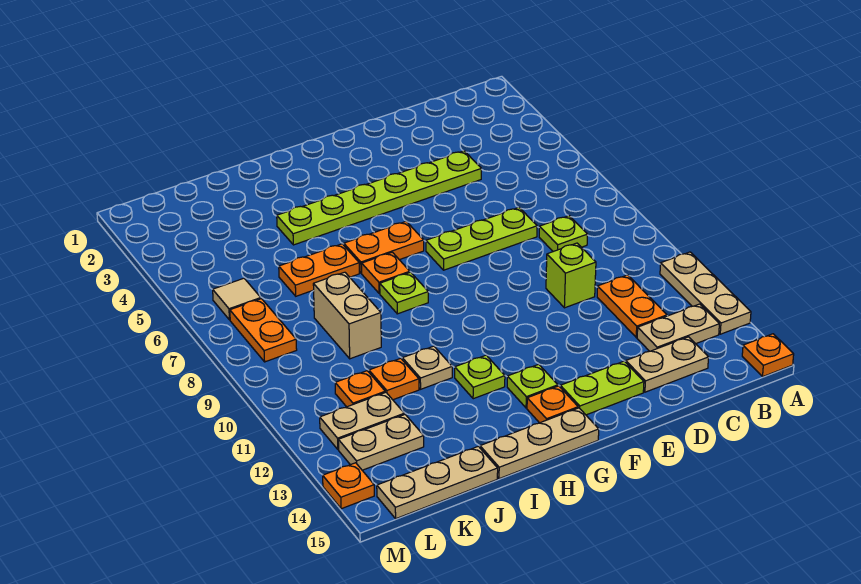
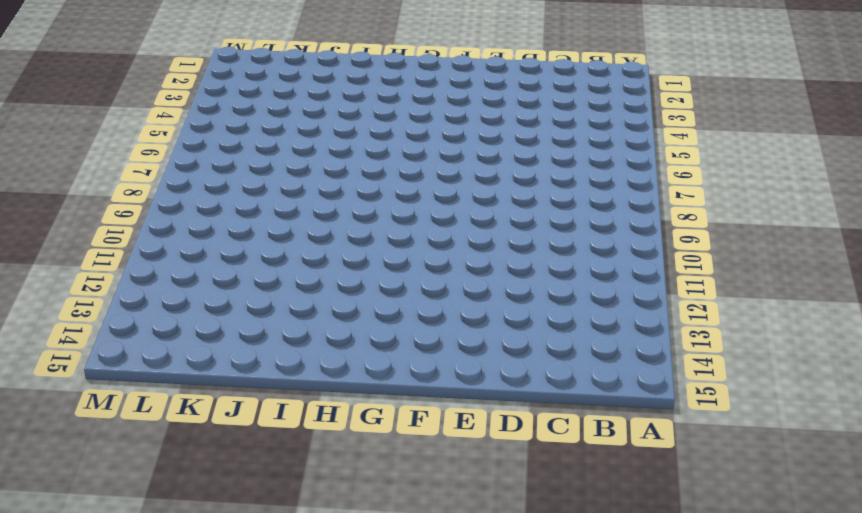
none -> tan plate A11:A13 level 1
none -> orange plate A15 level 1
none -> tan plate B13:C13 level 1

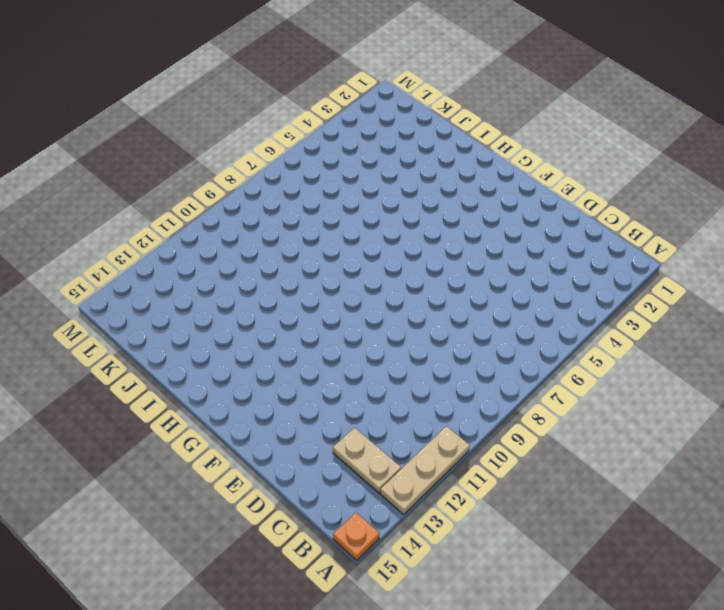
none -> lime plate C8 level 1
none -> orange plate C11:C12 level 1
none -> tan plate C14:D14 level 1

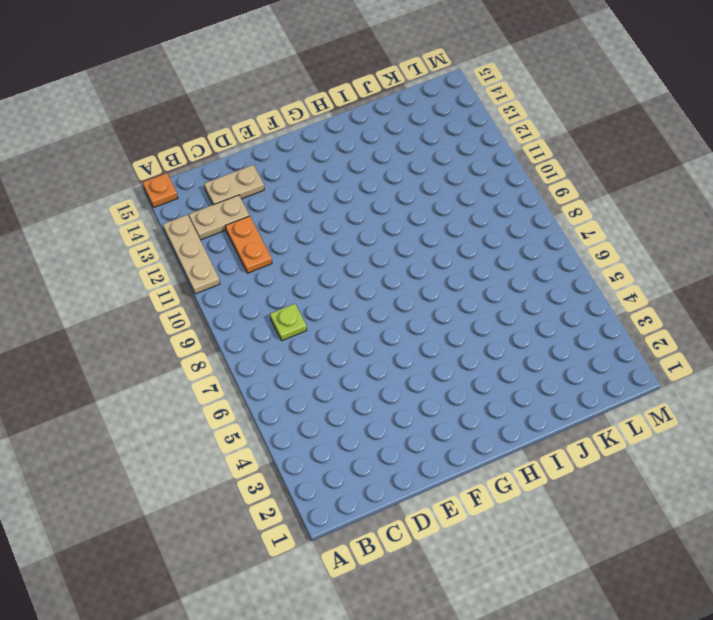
none -> lime plate D4:I4 level 1
none -> lime plate D7:F7 level 1
none -> lime brick D10 level 1

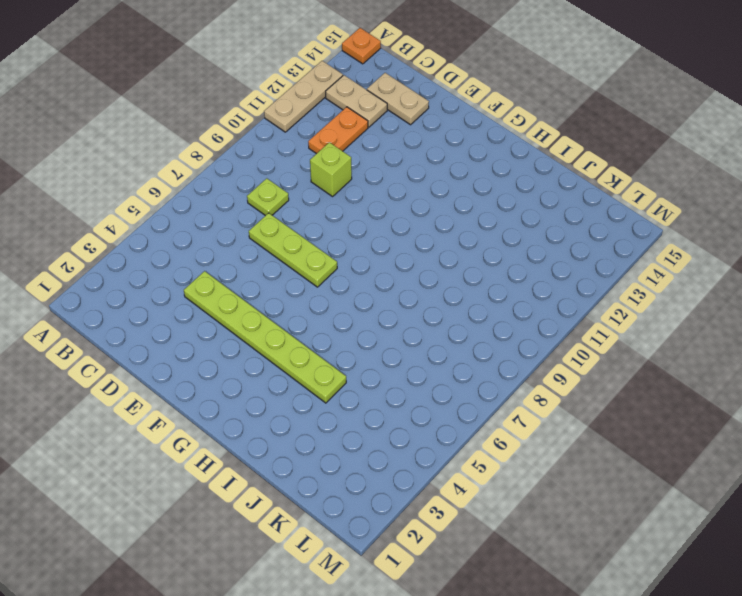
none -> lime plate E14:F14 level 1
none -> orange plate G6:H6 level 1
none -> lime plate G13 level 1

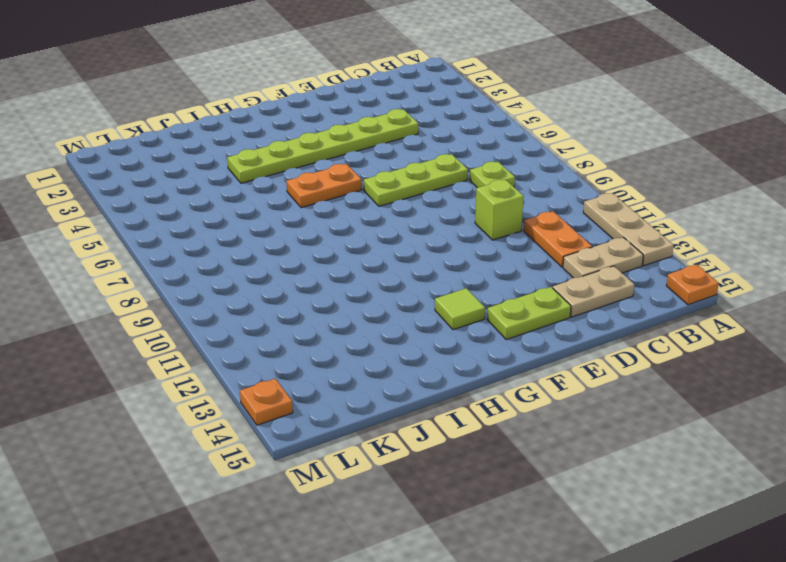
lime tile G13 level 1 -> lime plate G13 level 1
none -> orange plate G14 level 1
none -> tan plate G15:I15 level 1
none -> orange plate H7 level 1

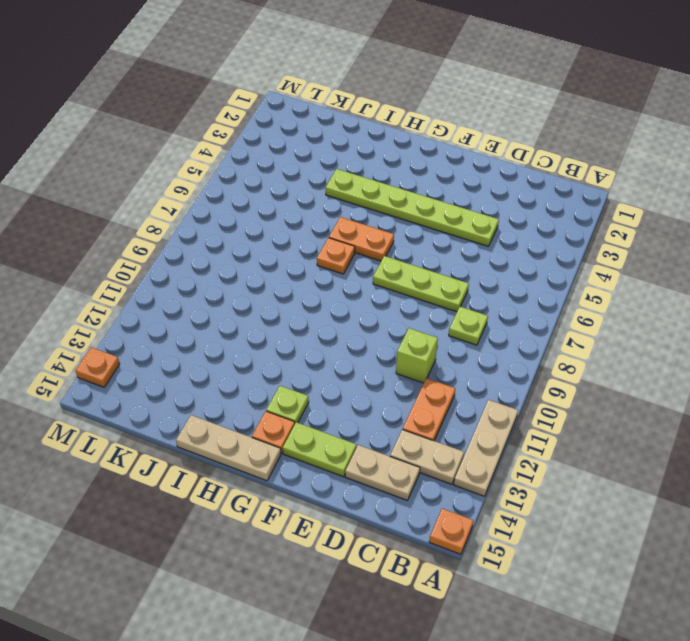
none -> lime plate H8 level 1
none -> lime plate H12 level 1
none -> orange plate I6:J6 level 1

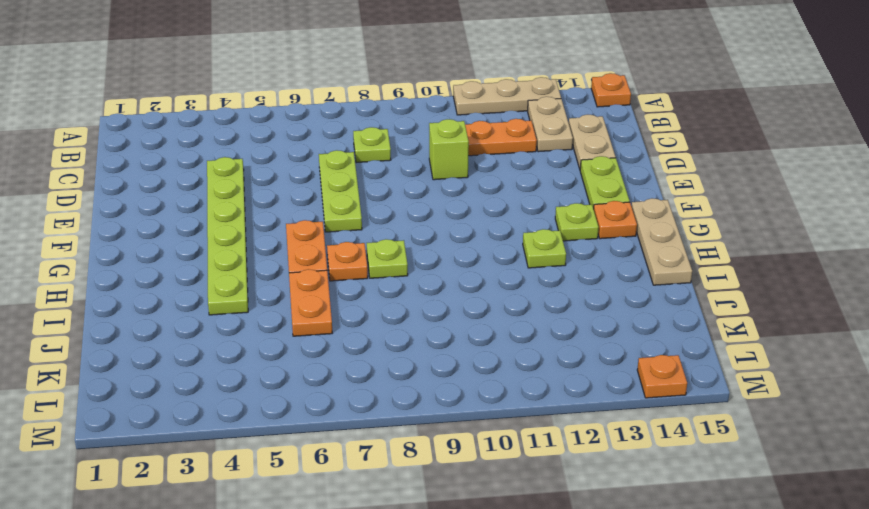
none -> tan plate I11 level 1
none -> tan brick J8:J9 level 1
none -> orange plate J11 level 1

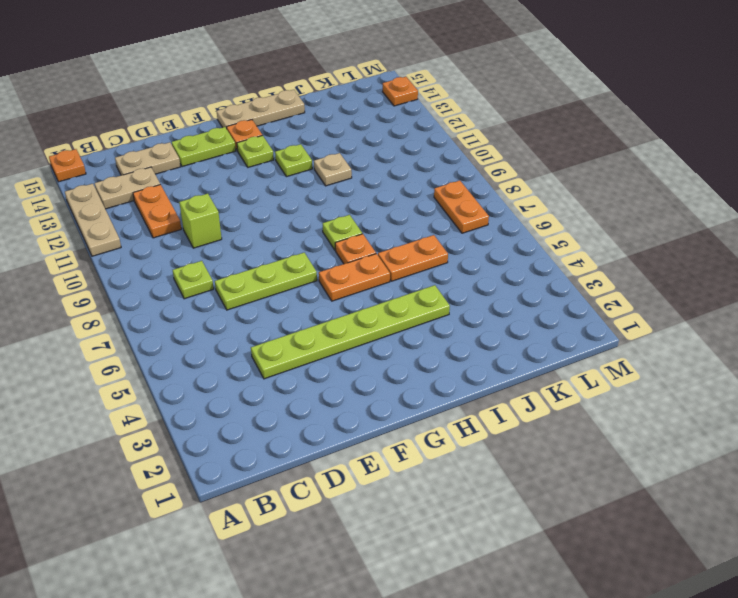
none -> tan brick J8:J9 level 1
none -> orange plate J11 level 1
none -> tan plate J15:L15 level 1

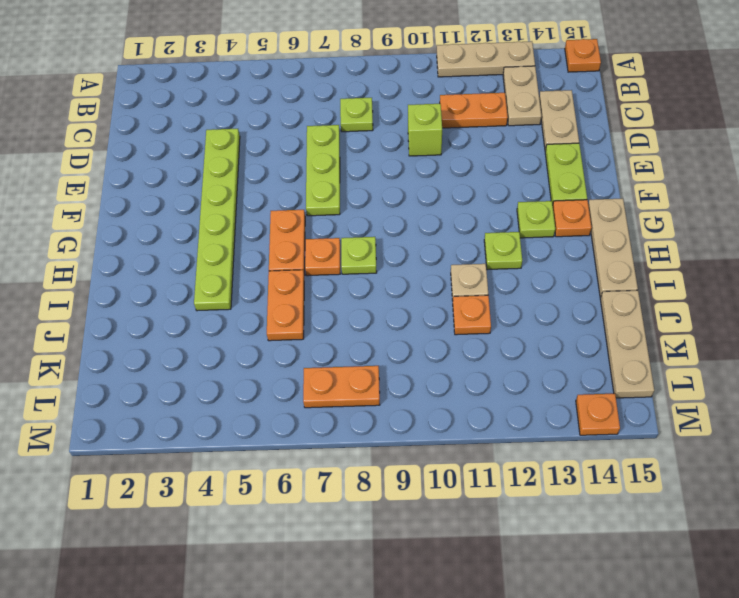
none -> tan brick J8:J9 level 1
none -> orange plate K11 level 1
none -> tan plate K12:L12 level 1

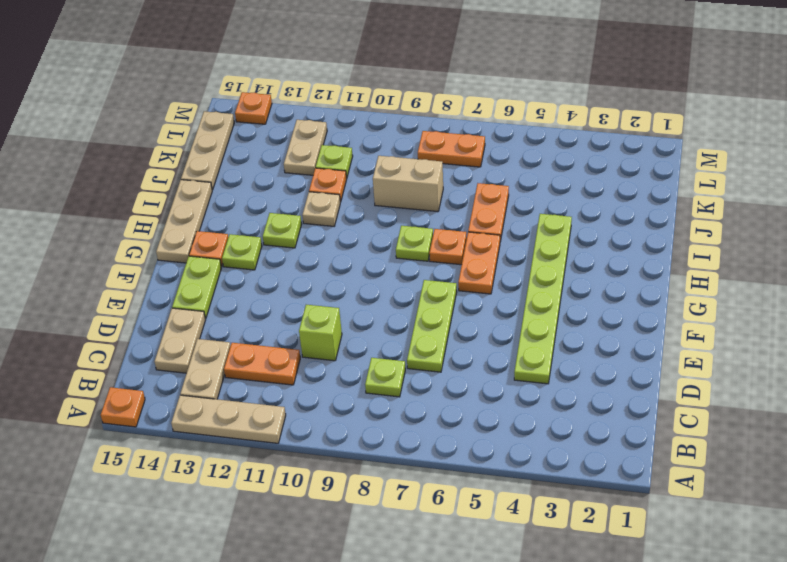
lime plate K11 level 1 -> orange plate K11 level 1
none -> tan plate K13:L13 level 1
none -> tan tile L6 level 1

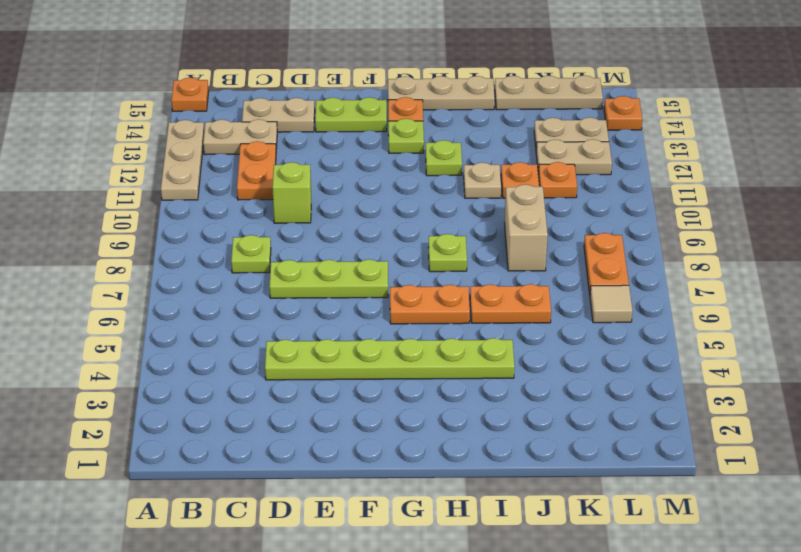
none -> orange plate H7 level 1

